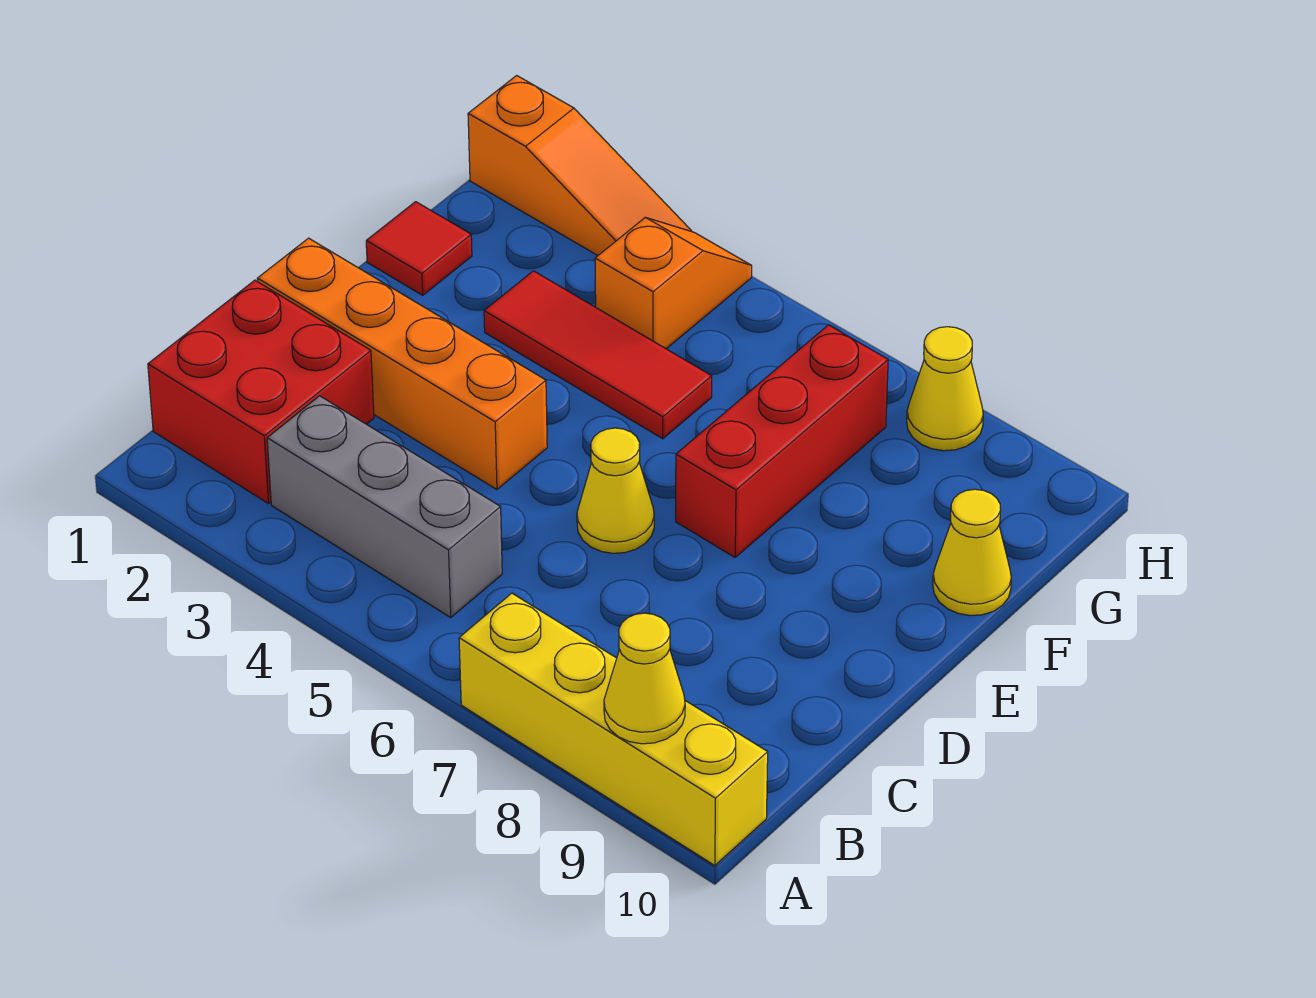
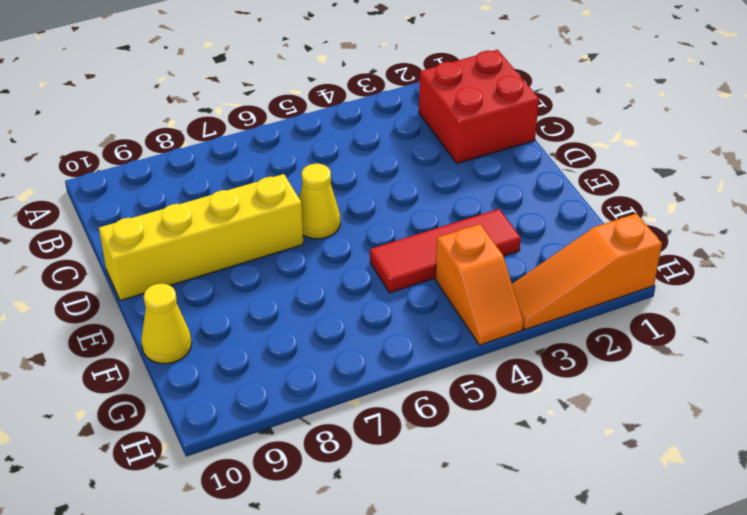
yellow brick D7:D10 level 1 -> yellow brick A7:A10 level 1
none -> grey brick B3:B5 level 1
none -> orange brick D1:D4 level 1
none -> red brick E7:G7 level 1

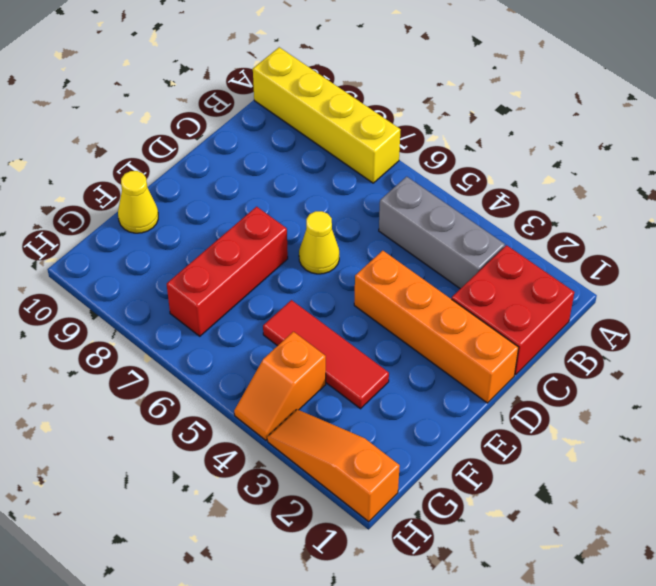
none -> red tile F1 level 1
none -> yellow cone H8 level 1
none -> yellow cone A9 level 2

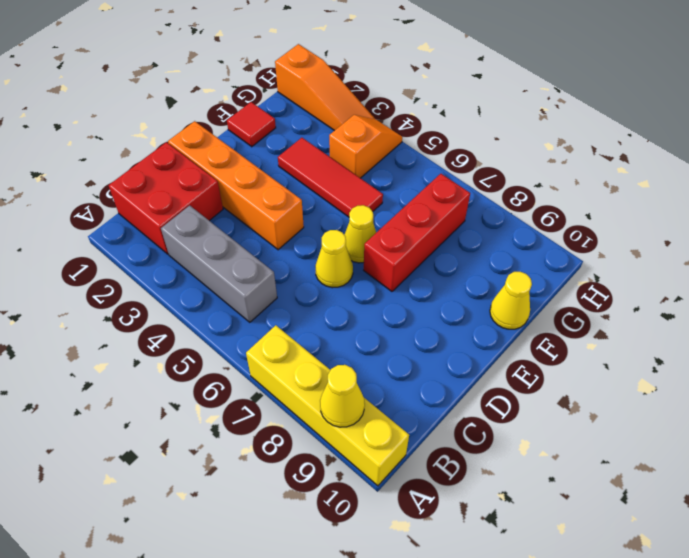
yellow cone E6 level 1 -> yellow cone H8 level 1

